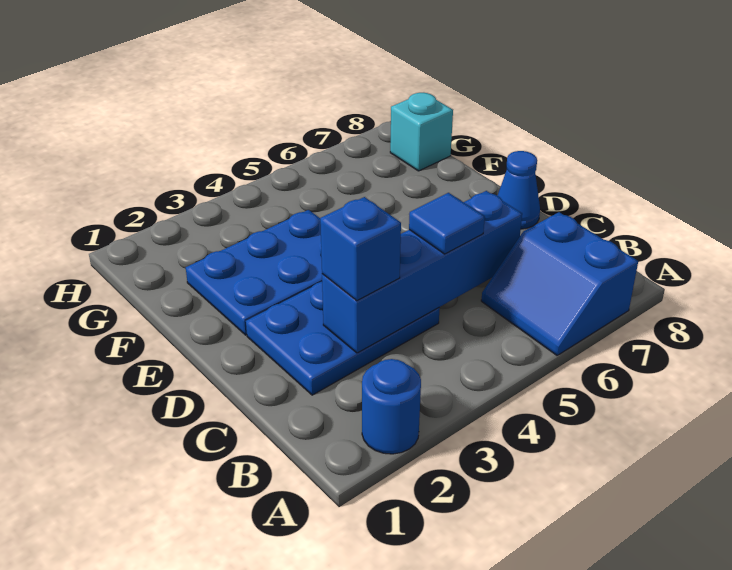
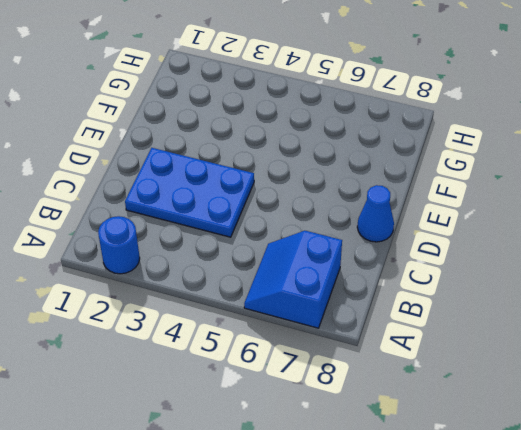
none -> blue plate E2:F4 level 1
none -> cyan brick G8 level 1

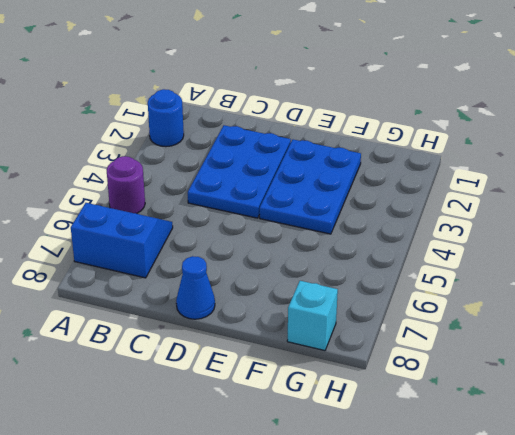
purple round brick A5 level 1 -> none
none -> blue brick C3:C6 level 2
none -> blue brick C3 level 3

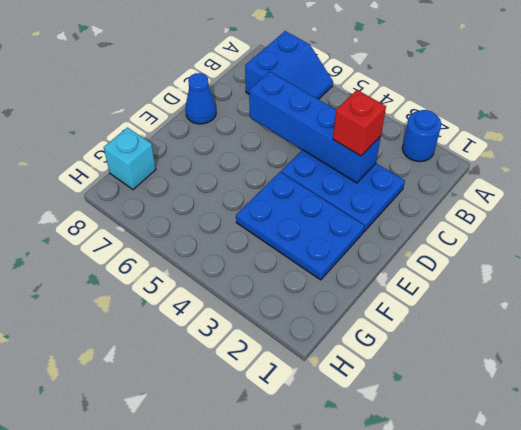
red brick C3 level 3 -> blue brick C3 level 3
none -> blue tile C5 level 3

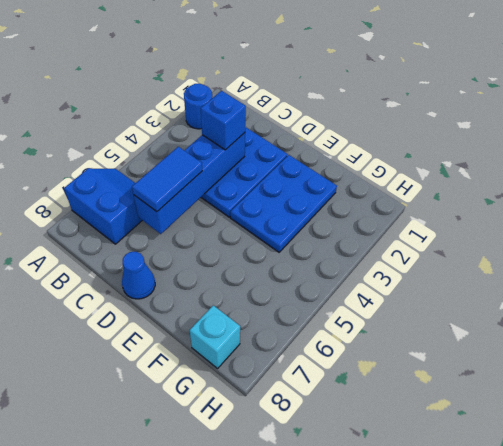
blue tile C5:C6 level 3 -> blue tile C5 level 3

